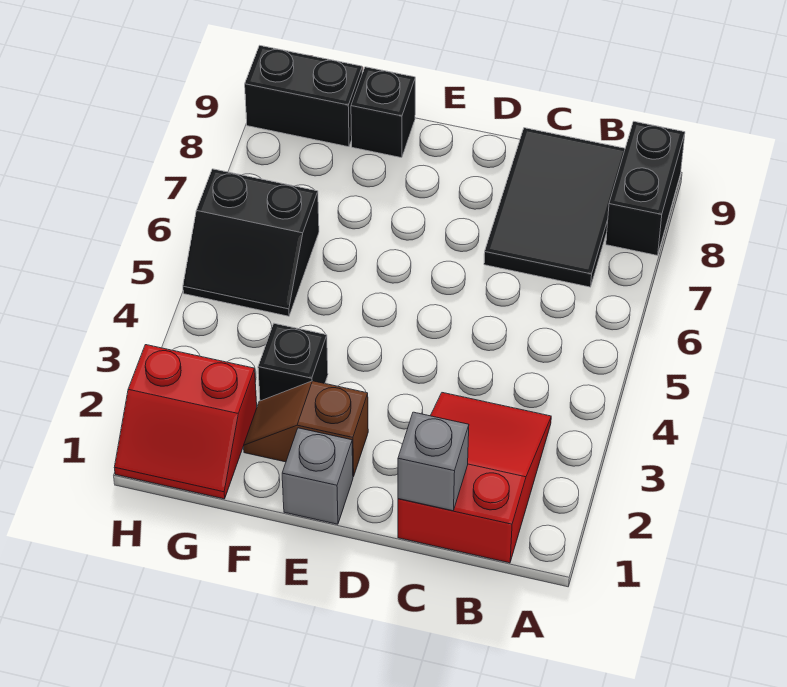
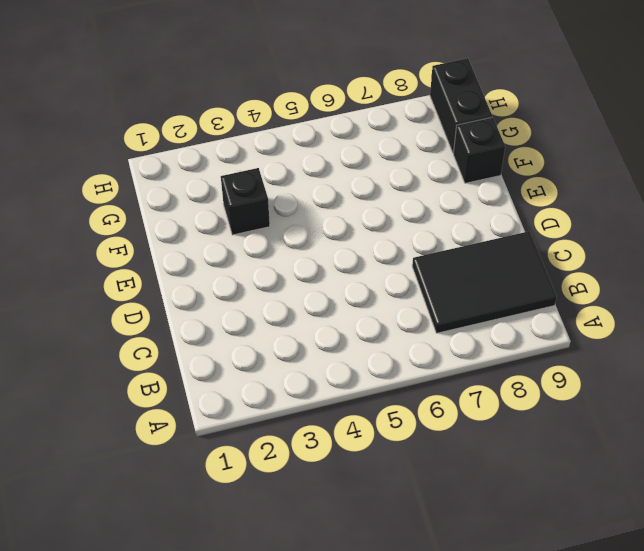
none -> black brick A8:A9 level 1
none -> red slope B1:C3 level 1 top 1

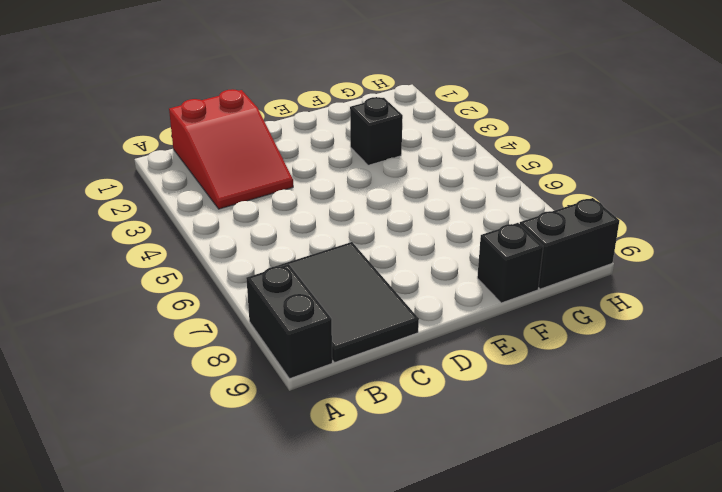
none -> grey brick E1 level 1
none -> brown slope E2:F2 level 1 top E

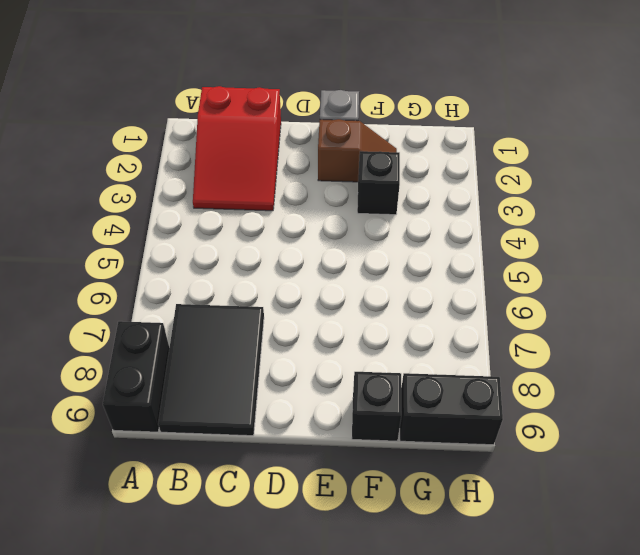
none -> red slope G1:H2 level 1 top 2
none -> black slope G5:H6 level 1 top 6

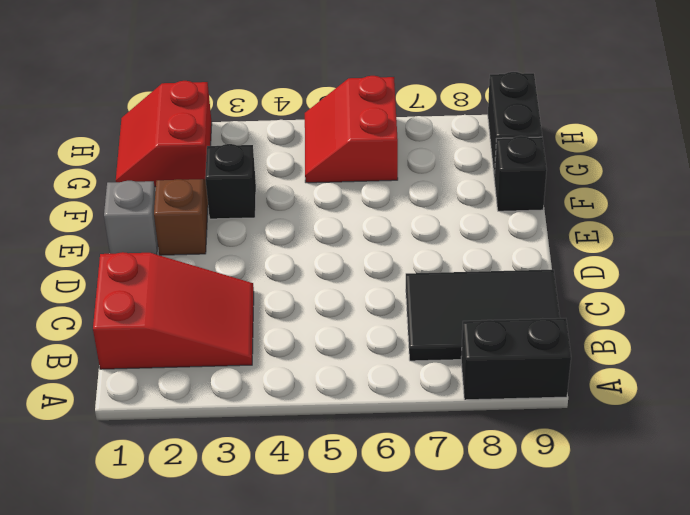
red slope G5:H6 level 1 top 6 -> black slope G5:H6 level 1 top 6
none -> grey brick C1 level 2

